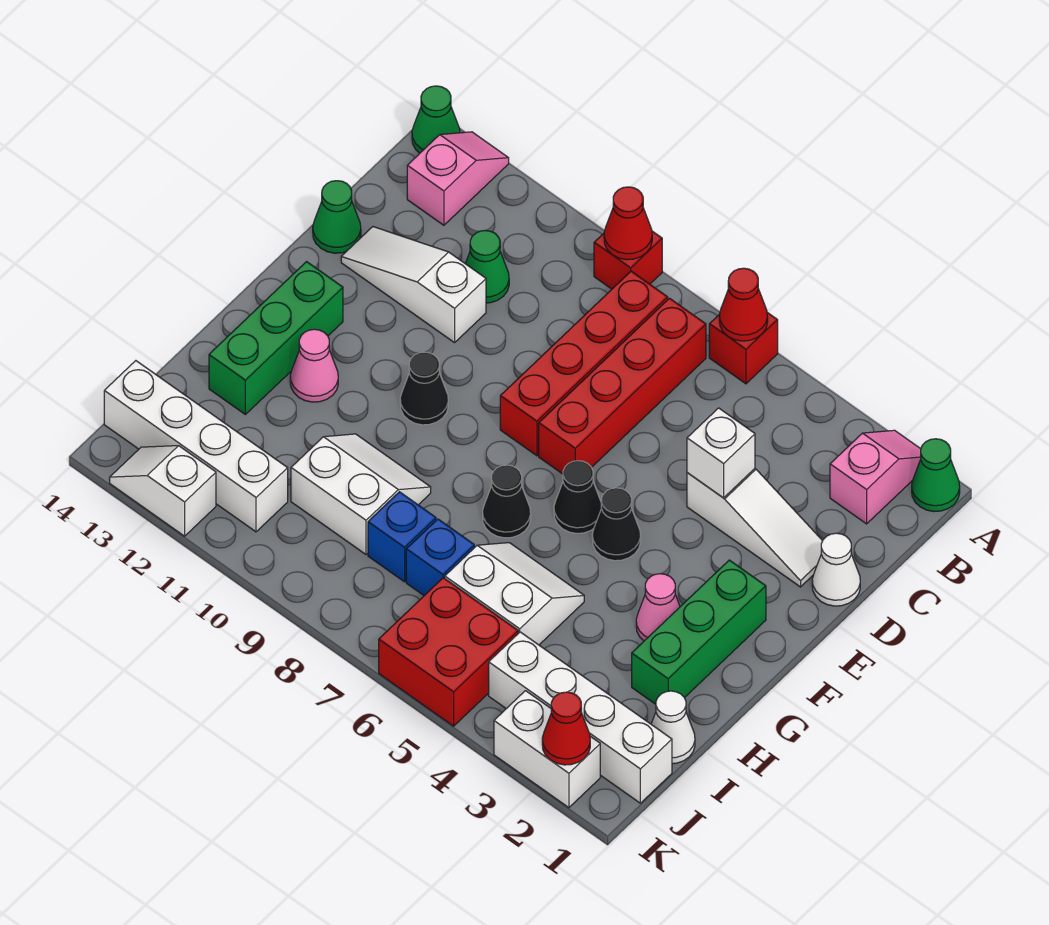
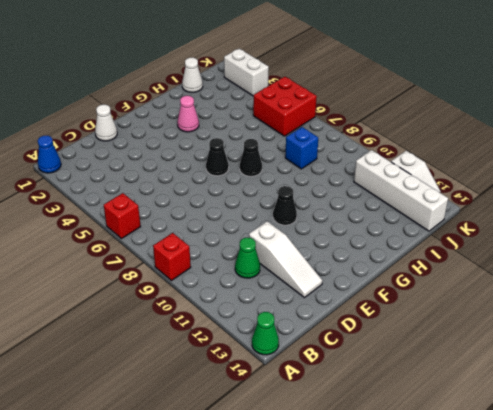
blue cone A1 level 1 -> green cone A1 level 1
none -> pink slope A2:B2 level 1 top B
none -> pink slope A13:B13 level 1 top B
none -> red brick B7:E7 level 1
none -> red brick B8:E8 level 1

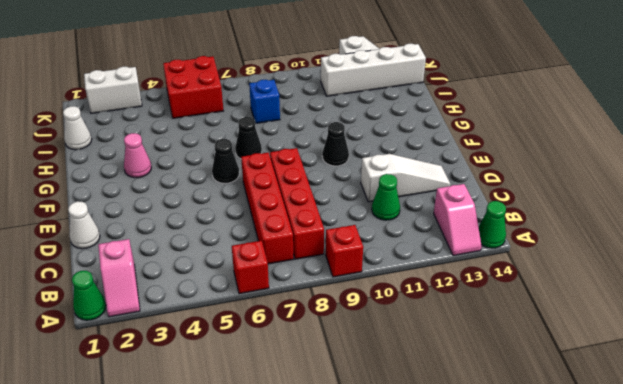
none -> white slope D2:D4 level 1 top 4
none -> green cone D14 level 1
none -> green brick F2:H2 level 1
none -> black cone F5 level 1

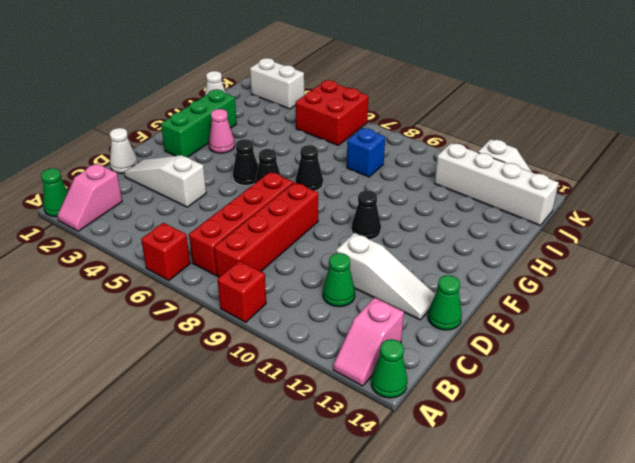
none -> green brick F13:H13 level 1
none -> pink cone G12 level 1
none -> white slope H5:I6 level 1 top I
none -> white slope H9:I10 level 1 top I

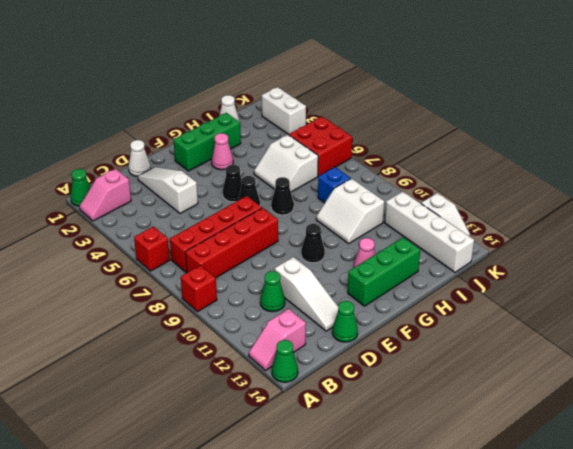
none -> blue brick I7 level 1
none -> white brick J1:J4 level 1
none -> red cone A6 level 2
none -> red cone A9 level 2

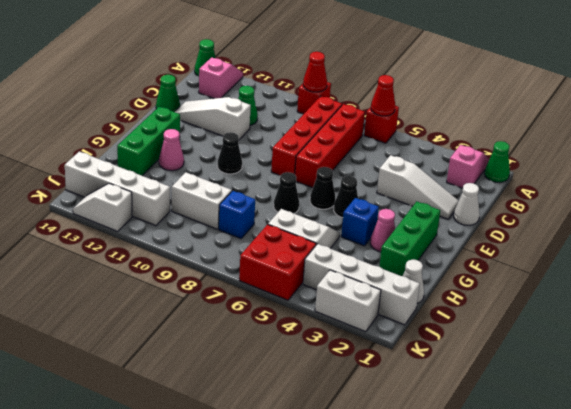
blue brick G4 level 1 -> blue brick I7 level 1
none -> white brick D4 level 2
none -> red cone K2 level 2

